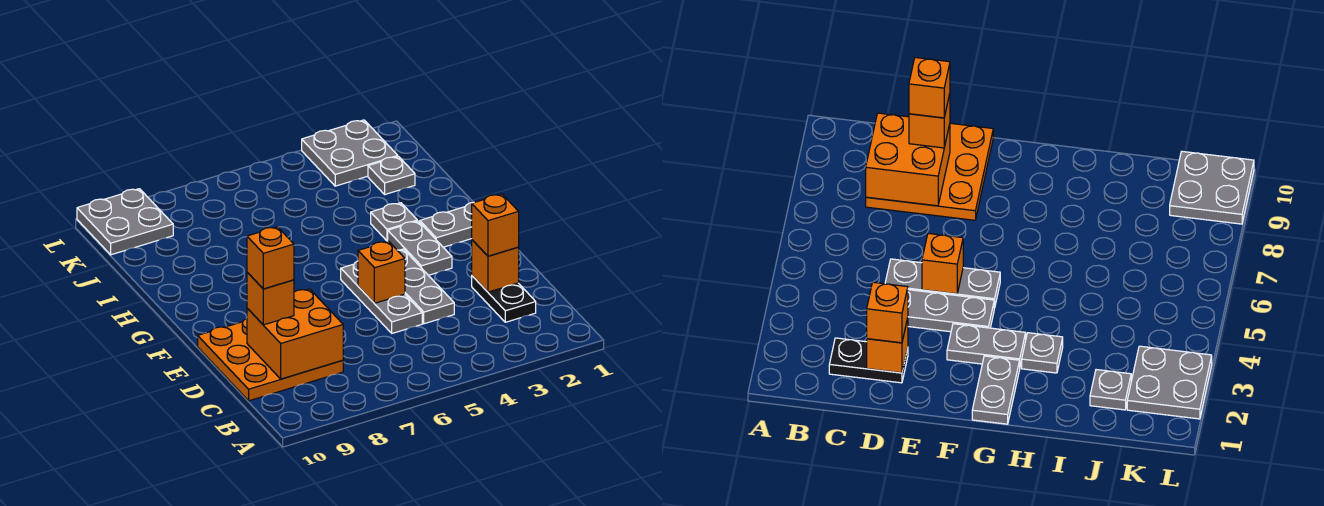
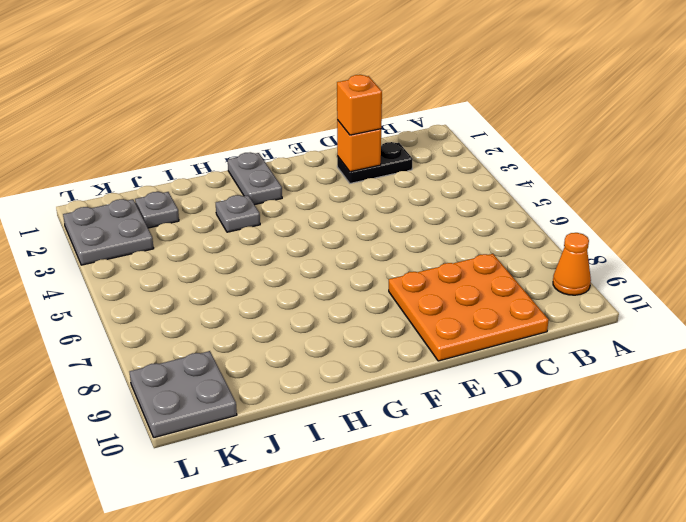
orange cone A9 level 1 -> none
none -> grey plate D4:F4 level 1
none -> grey plate D5:F5 level 1
none -> grey plate F3:G3 level 1

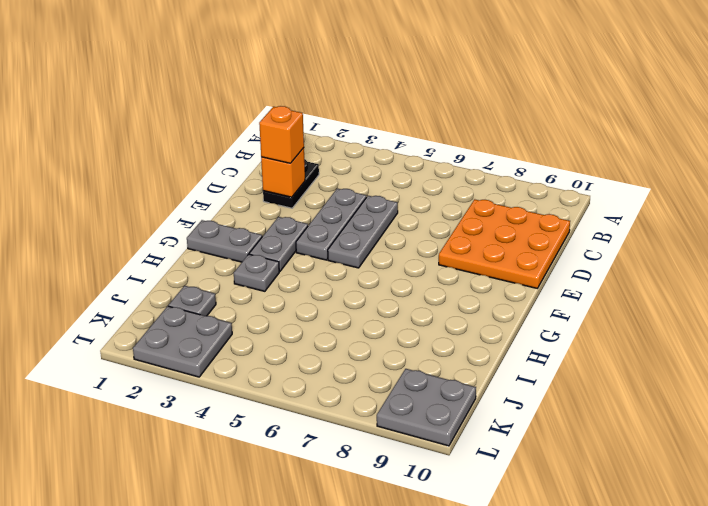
none -> orange brick C8:D9 level 2
none -> orange brick E5 level 2
none -> orange brick D9 level 3

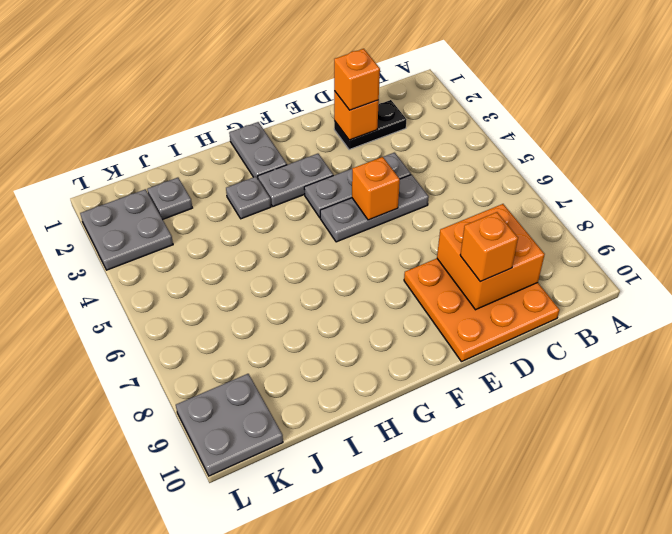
none -> orange brick D9 level 4

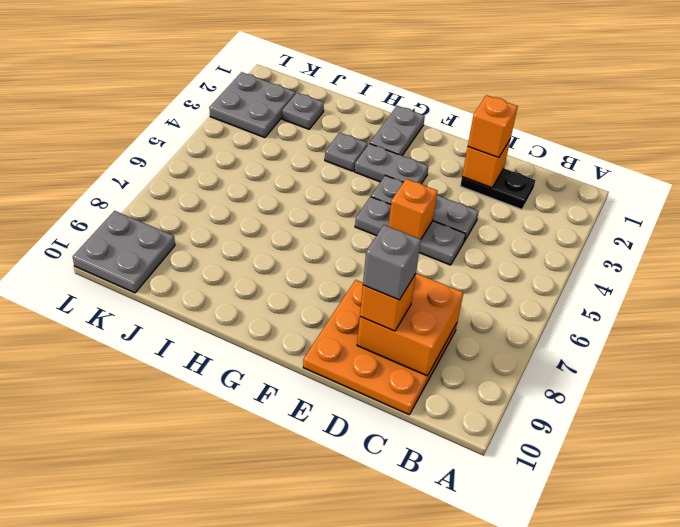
grey brick D9 level 4 -> orange brick D9 level 4

